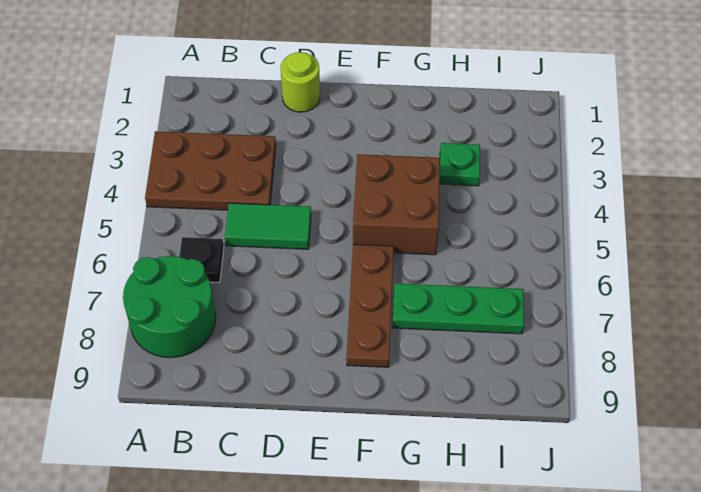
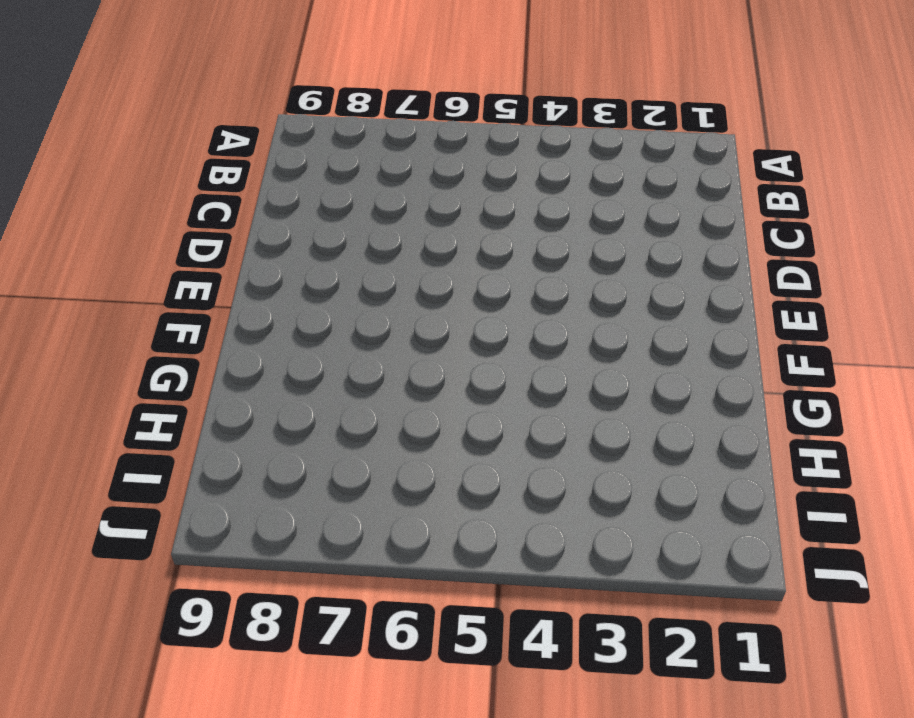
none -> brown plate A3:C4 level 1
none -> green round brick A7:B8 level 1

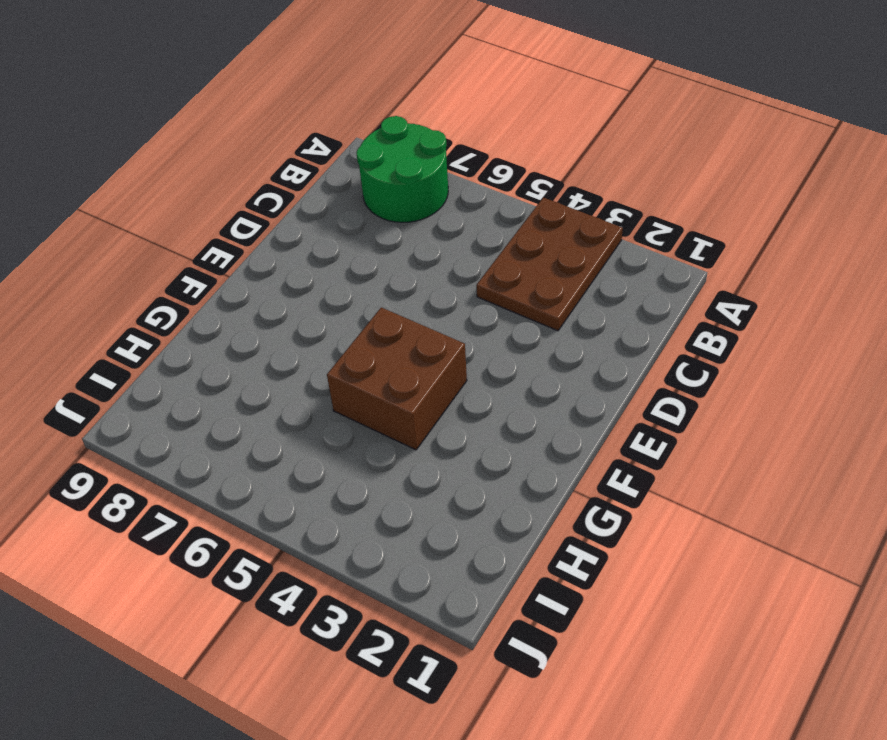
none -> black plate B6 level 1
none -> green tile C5:D5 level 1

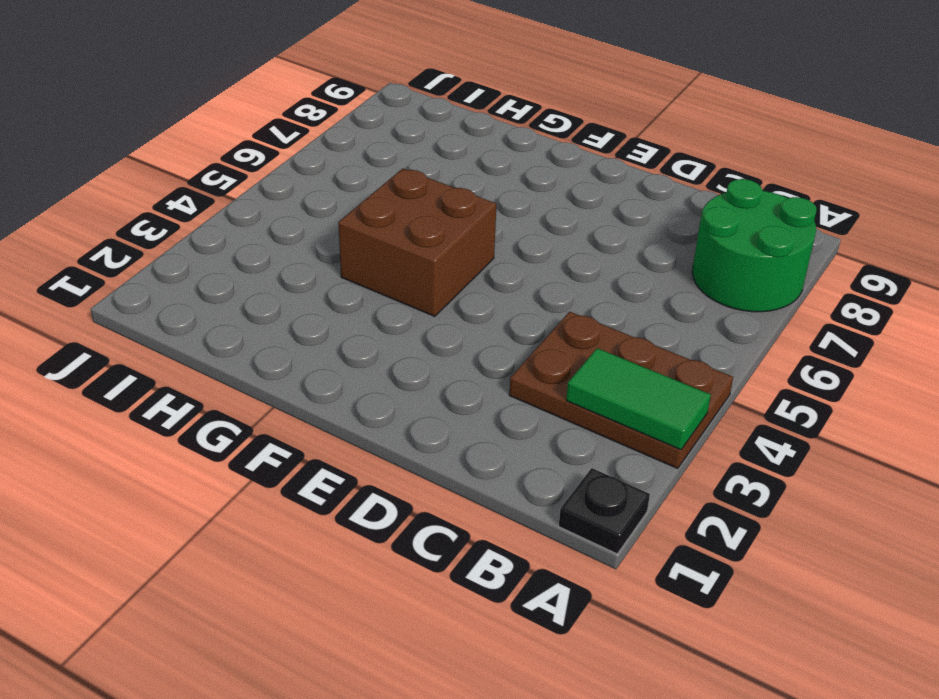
black plate A1 level 1 -> black plate B6 level 1
green tile A3:B3 level 2 -> green tile C5:D5 level 1
none -> lime round brick D1 level 1
none -> brown plate F6:F8 level 1

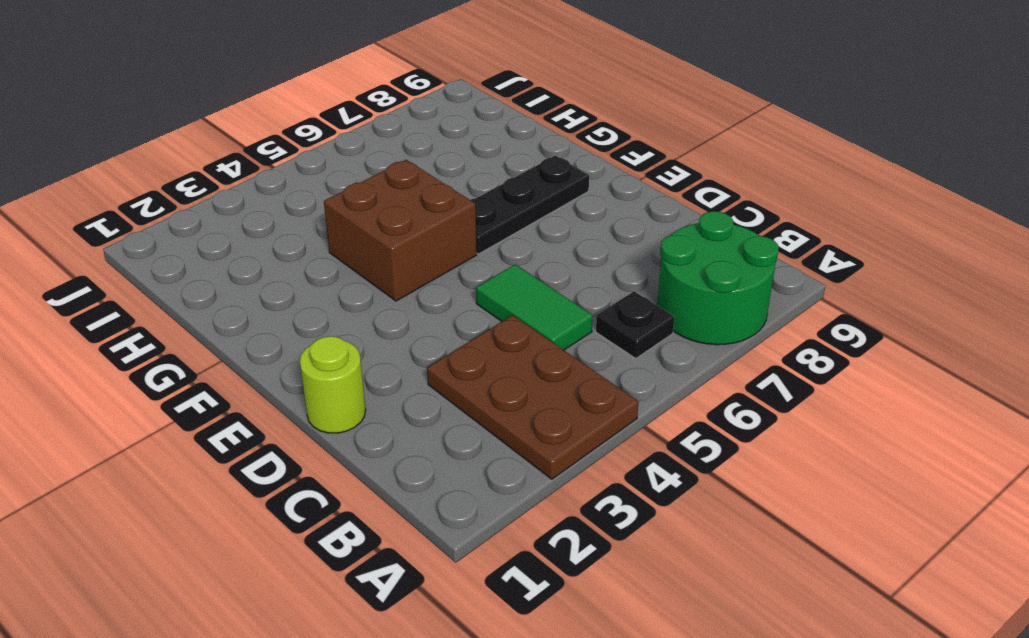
black plate F6:F8 level 1 -> brown plate F6:F8 level 1
none -> green plate G7:I7 level 1
none -> green plate H3 level 1

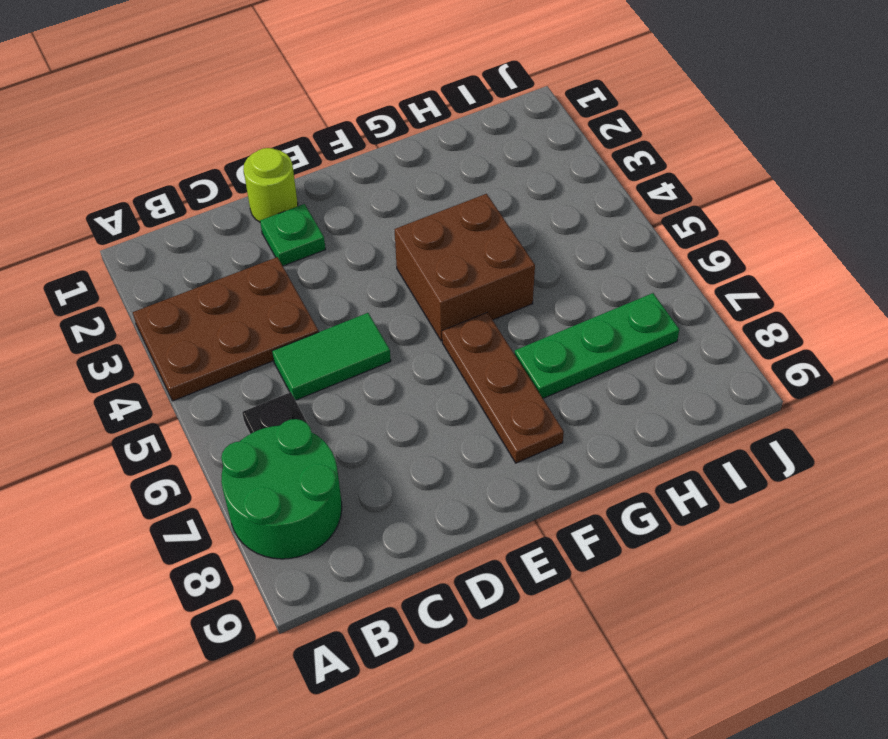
green plate D2 level 1 -> green plate H3 level 1

